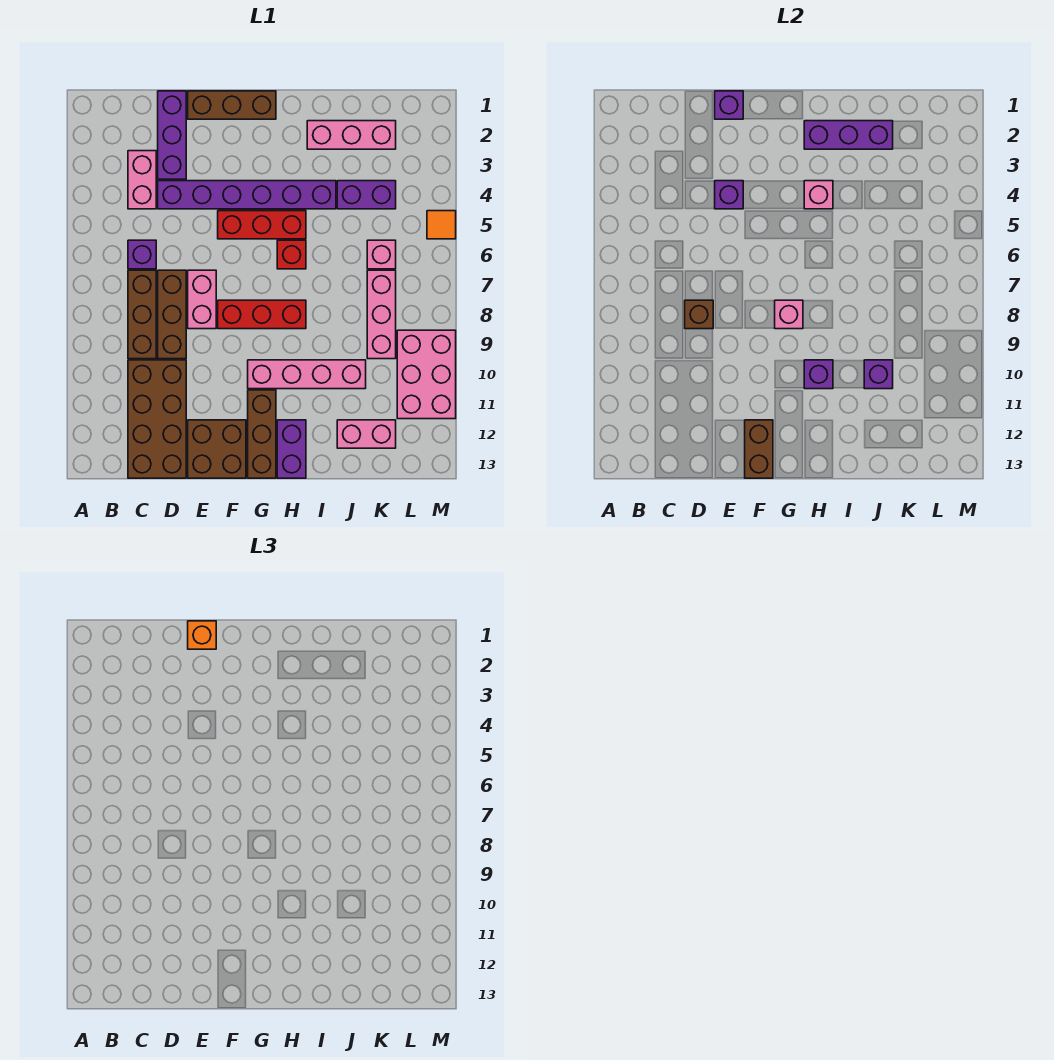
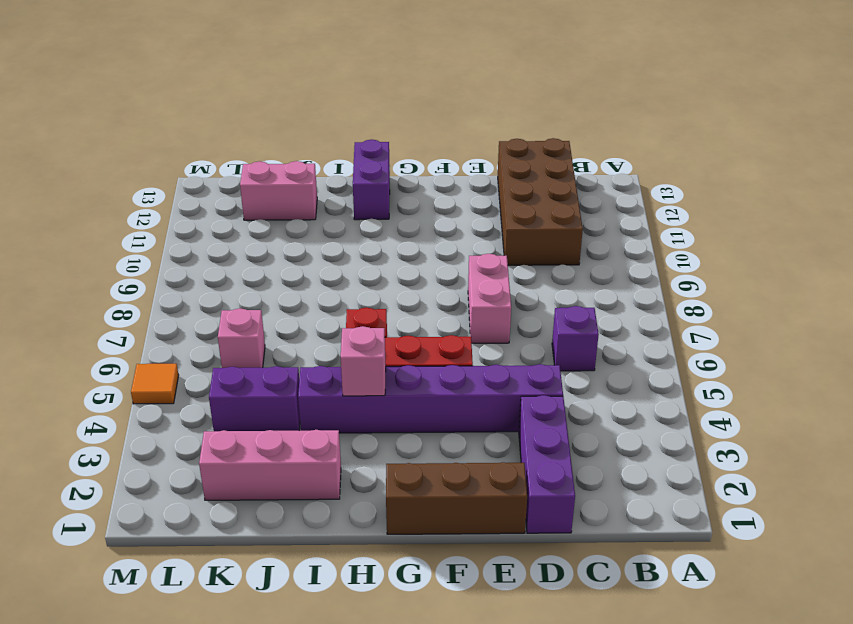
none -> pink brick C3:C4 level 1
none -> brown brick C7:C9 level 1
none -> brown brick D7:D9 level 1
none -> brown brick E12:F13 level 1

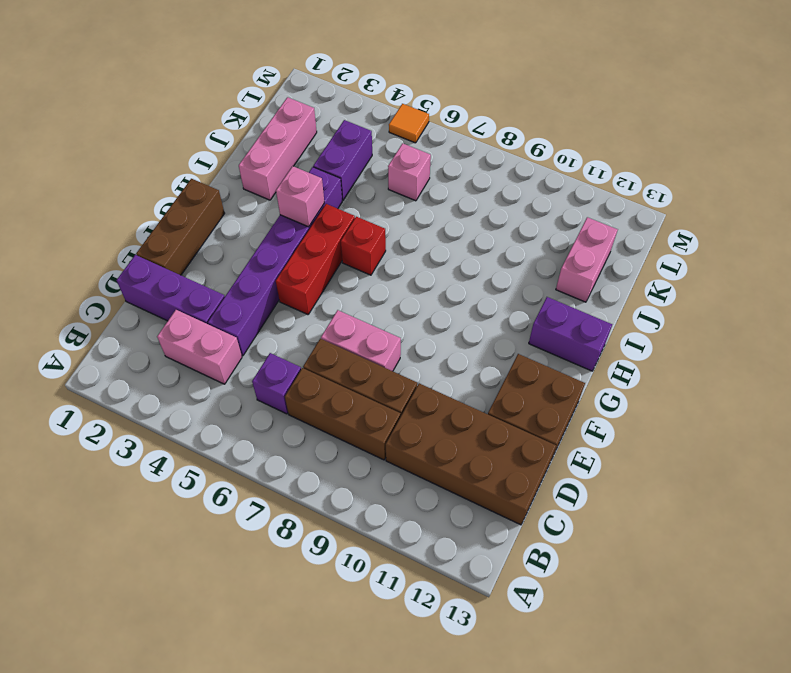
none -> red brick F8:H8 level 1
none -> pink brick G10:J10 level 1
none -> brown brick G11:G13 level 1
none -> pink brick K7:K9 level 1

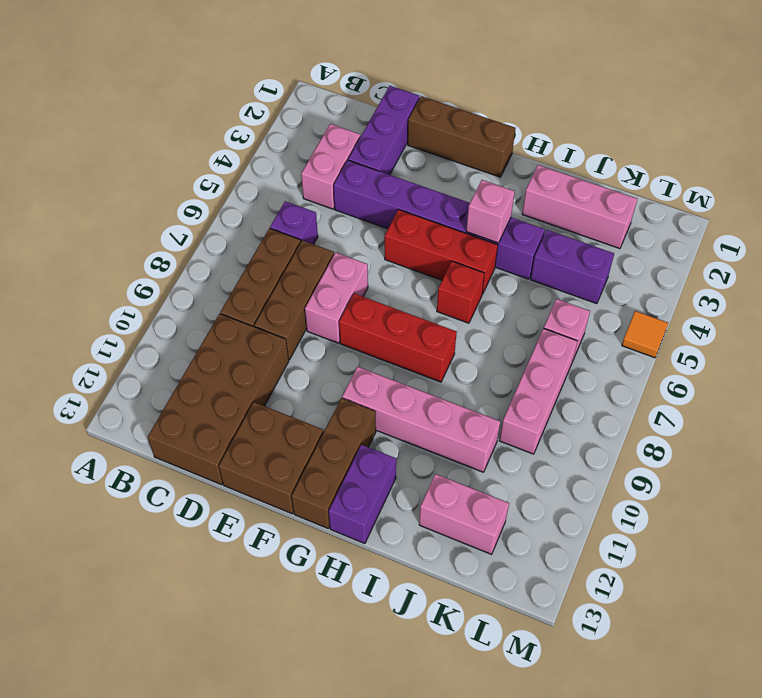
none -> pink brick L9:M11 level 1
none -> brown brick D8 level 2
none -> purple brick E1 level 2
none -> purple brick E4 level 2

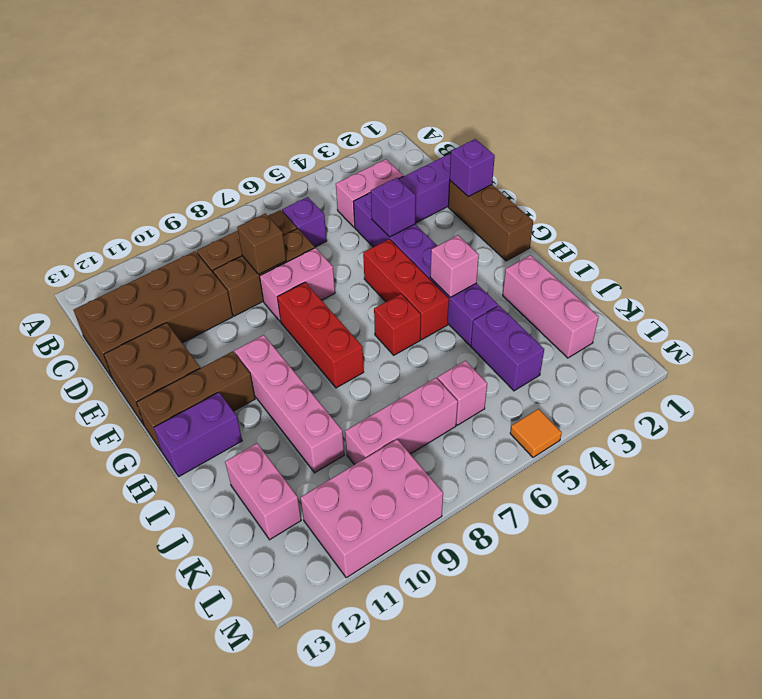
none -> brown brick F12:F13 level 2
none -> pink brick G8 level 2
none -> purple brick H2:J2 level 2
none -> purple brick H10 level 2

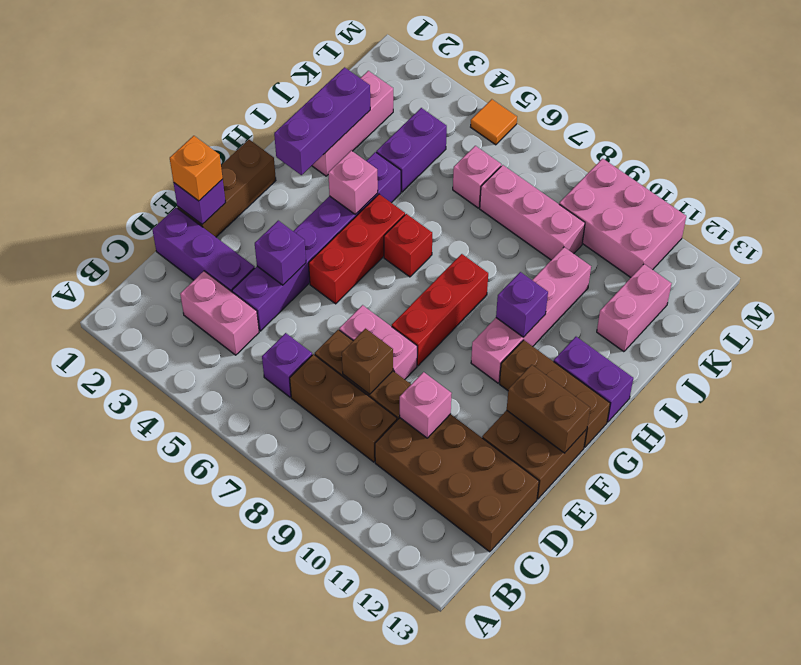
pink brick D10 level 2 -> pink brick G8 level 2
none -> purple brick J10 level 2

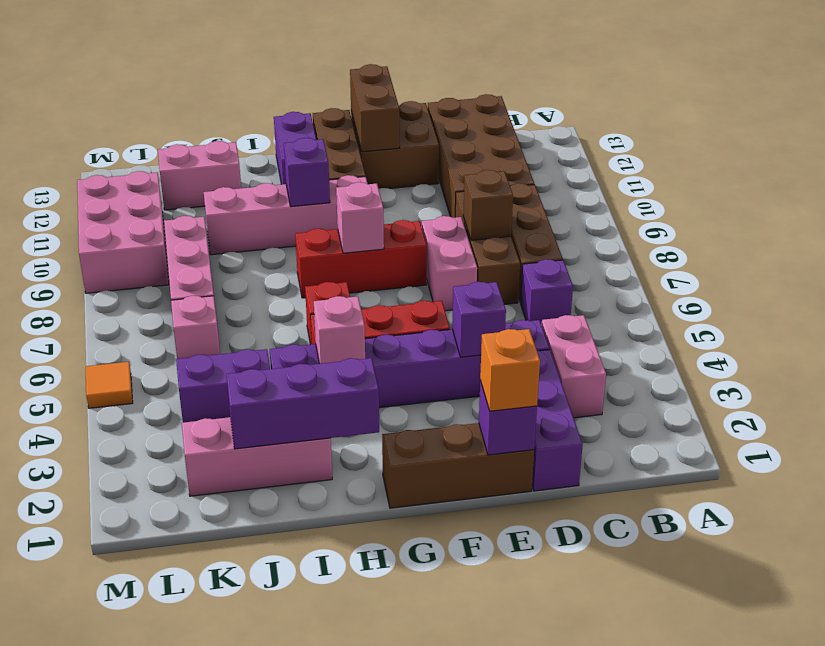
none -> purple brick J10 level 2

